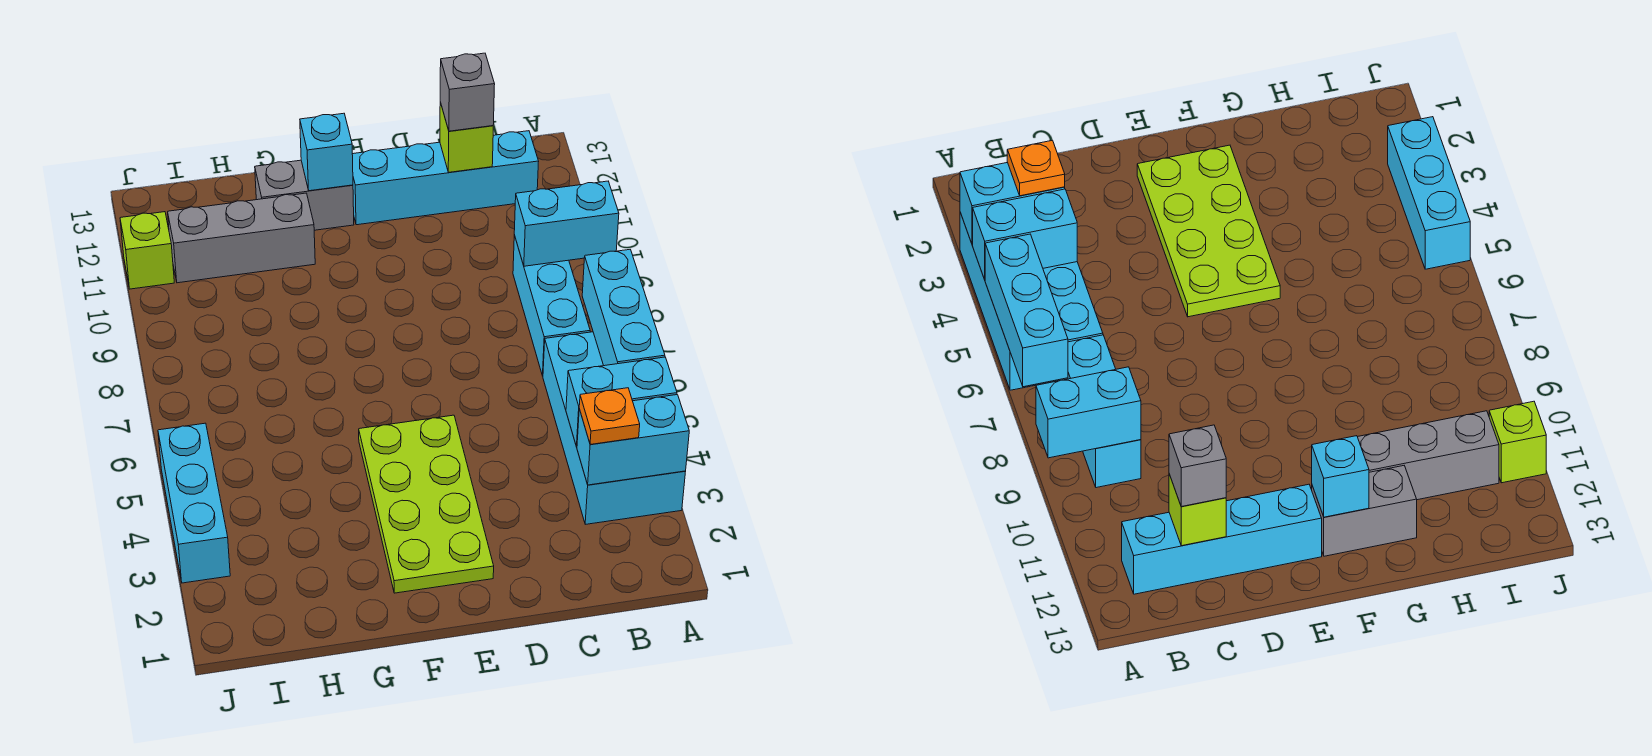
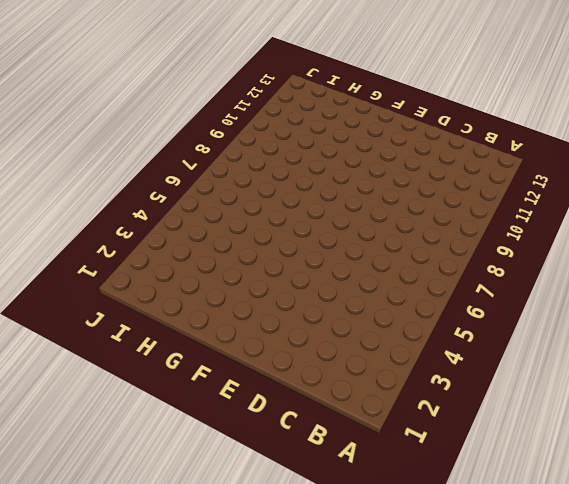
none -> cyan brick A3:B6 level 1
none -> cyan brick B7:B9 level 1
none -> cyan brick B12:E12 level 1

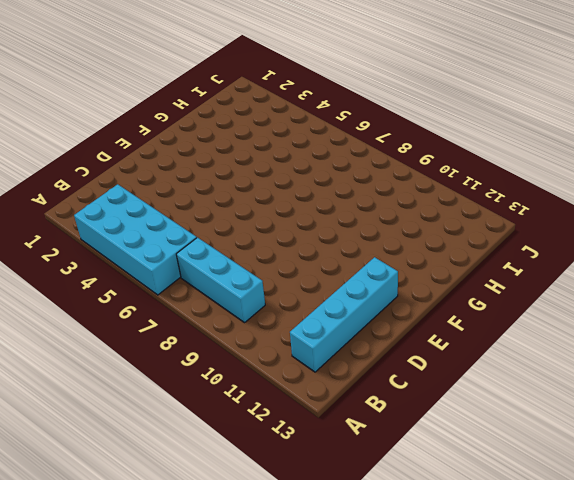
none -> lime plate E2:F5 level 1
none -> grey brick F12:G12 level 1
none -> grey brick G11:I11 level 1

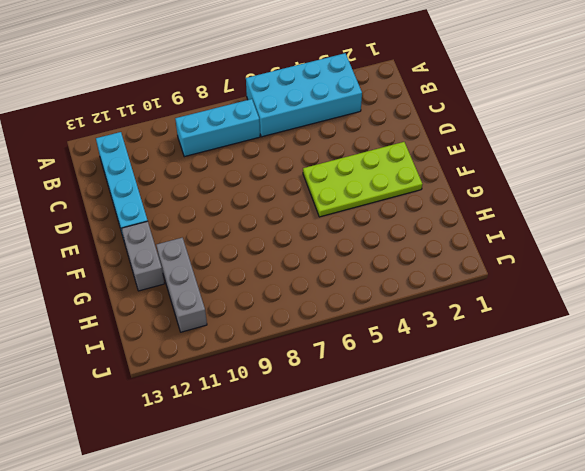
none -> cyan brick J3:J5 level 1
none -> lime brick J11 level 1
none -> cyan brick A3:B3 level 2

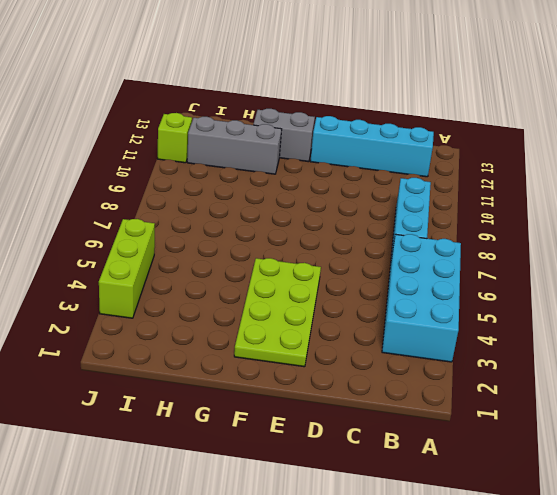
lime brick J3:J5 level 1 -> cyan brick J3:J5 level 1
none -> cyan brick A3:B3 level 2
none -> cyan brick A4:B4 level 2
none -> cyan brick A5:A7 level 2

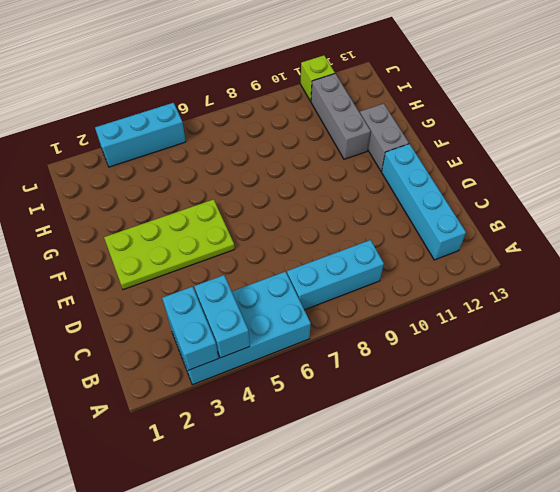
none -> cyan brick A5:A7 level 2
none -> cyan brick A9:B9 level 2
none -> lime brick C12 level 2

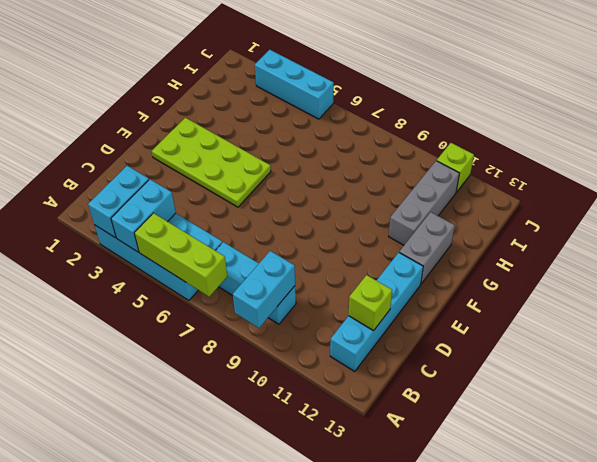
lime brick A5:A7 level 2 -> cyan brick A5:A7 level 2
none -> cyan brick F12 level 2
none -> orange plate B3 level 3
none -> grey brick C12 level 3

